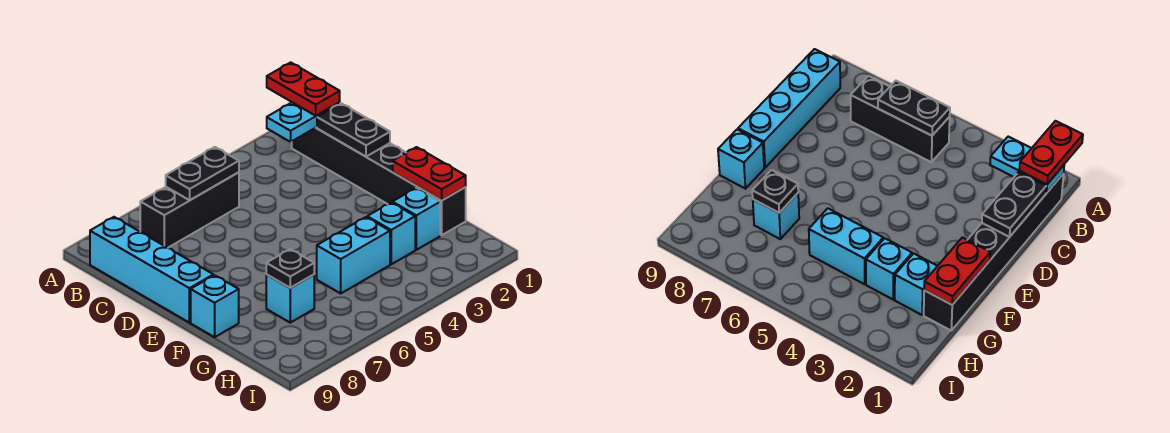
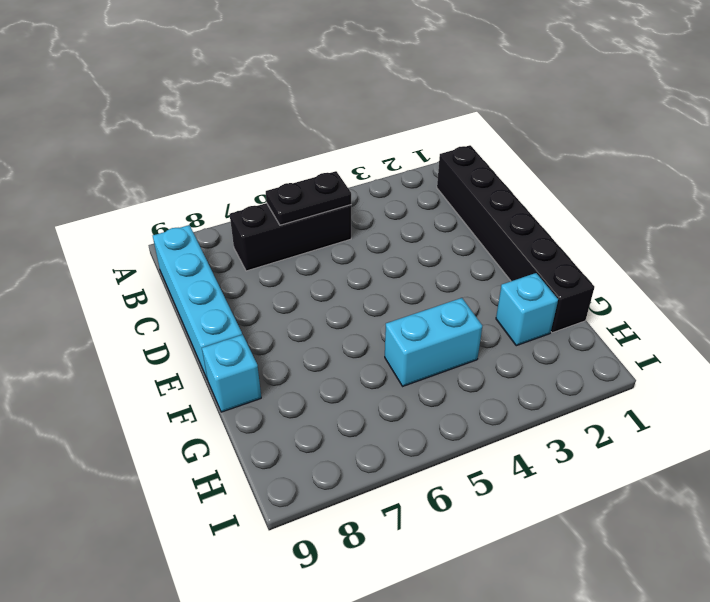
none -> cyan brick G3 level 1
none -> cyan brick G7 level 1
none -> cyan plate B1:B2 level 2

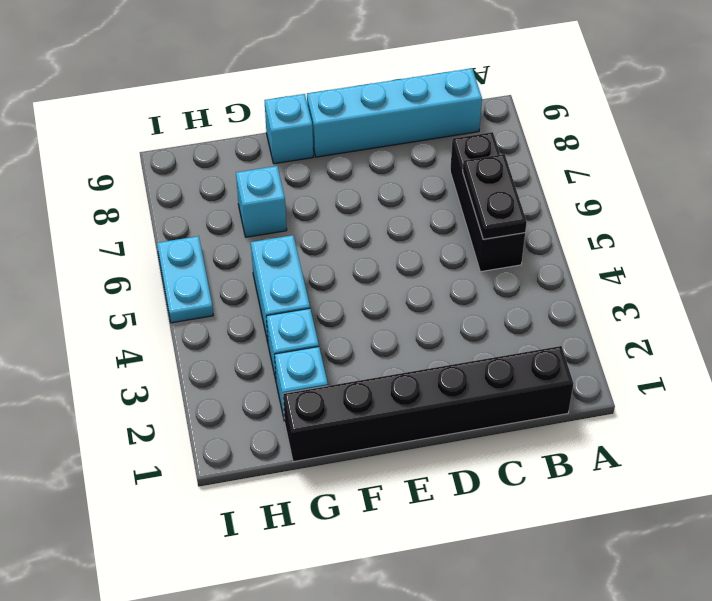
cyan plate I5:I6 level 1 -> cyan plate B1:B2 level 2
none -> black plate C1:D1 level 2
none -> red plate F1:G1 level 2
none -> black plate G7 level 2

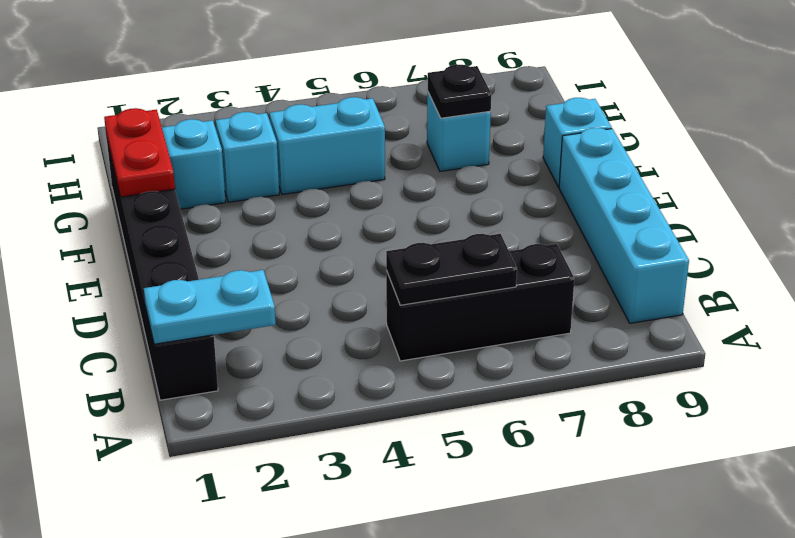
none -> black plate C1:D1 level 2
none -> red plate A1:B1 level 3

